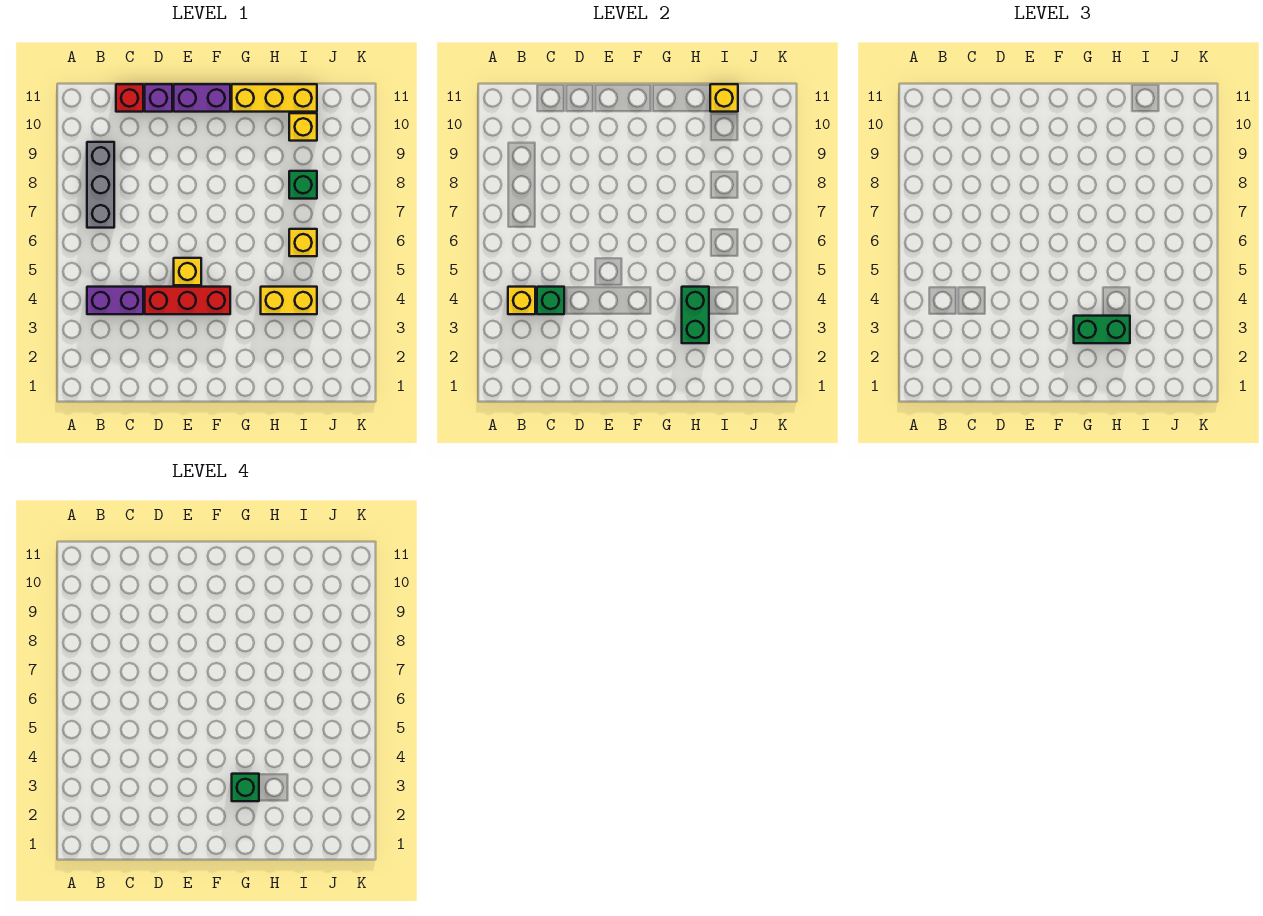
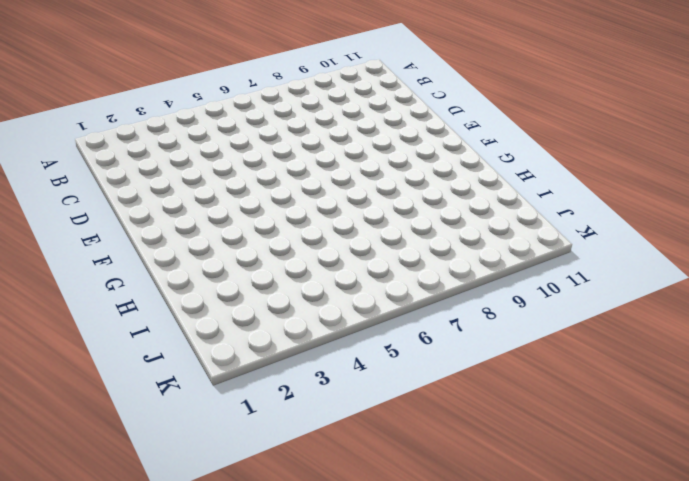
none -> purple brick B4:C4 level 1
none -> grey brick B7:B9 level 1
none -> red brick C11 level 1

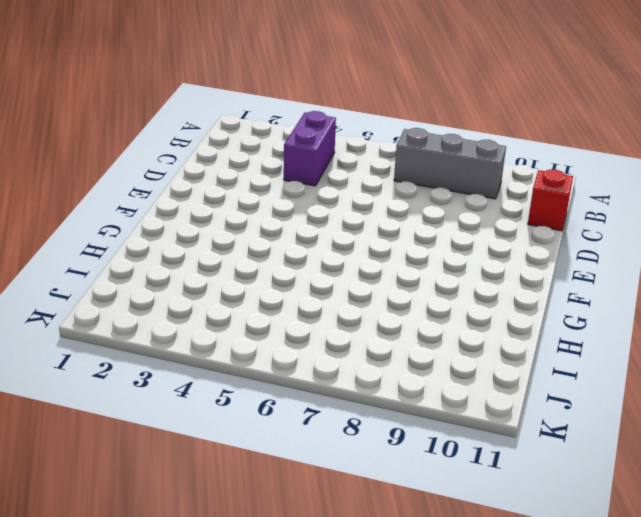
none -> red brick D4:F4 level 1
none -> purple brick D11 level 1
none -> yellow brick E5 level 1

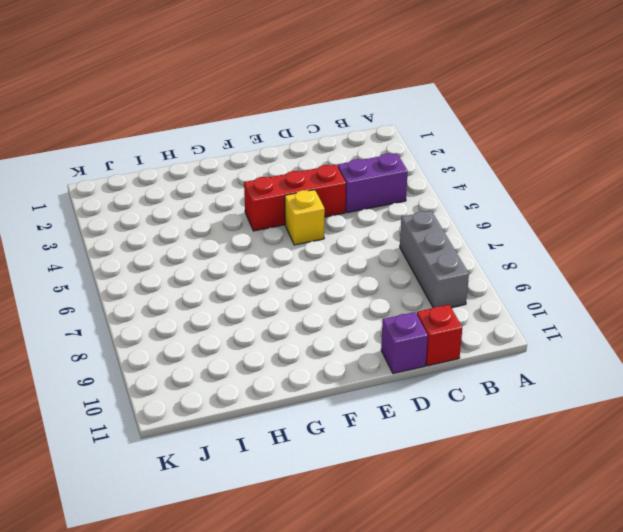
none -> purple brick E11:F11 level 1
none -> yellow brick G11:I11 level 1
none -> yellow brick H4:I4 level 1

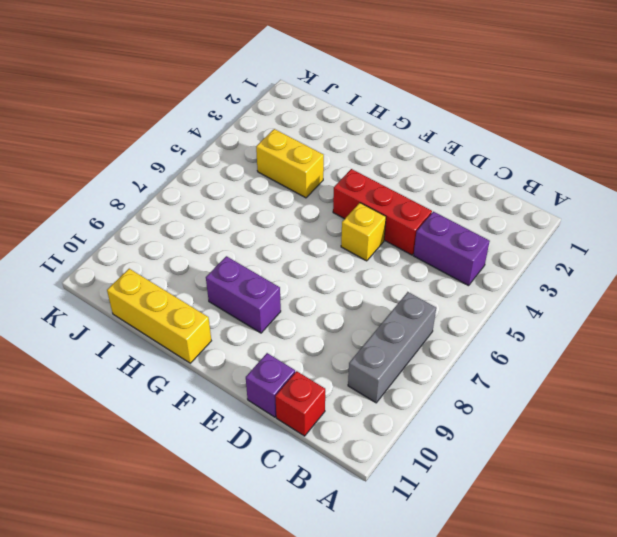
purple brick F9:G9 level 1 -> purple brick E11:F11 level 1
none -> yellow brick I6 level 1
none -> green brick I8 level 1
none -> yellow brick I10 level 1

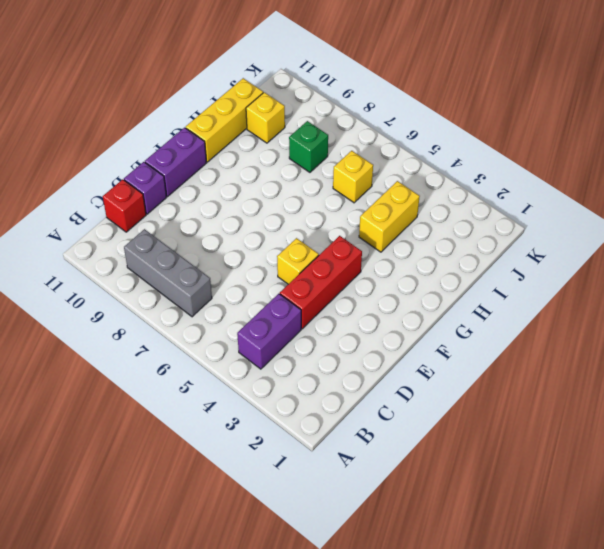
none -> yellow brick B4 level 2
none -> green brick C4 level 2
none -> green brick H3:H4 level 2

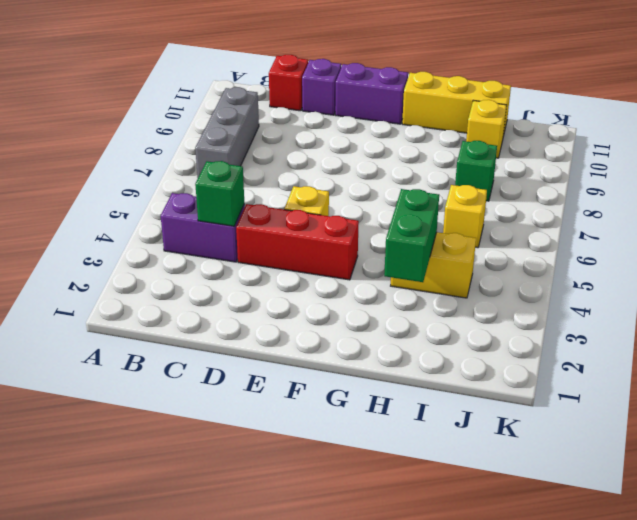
none -> yellow brick B4 level 2
none -> yellow brick I11 level 2
none -> green brick G3:H3 level 3

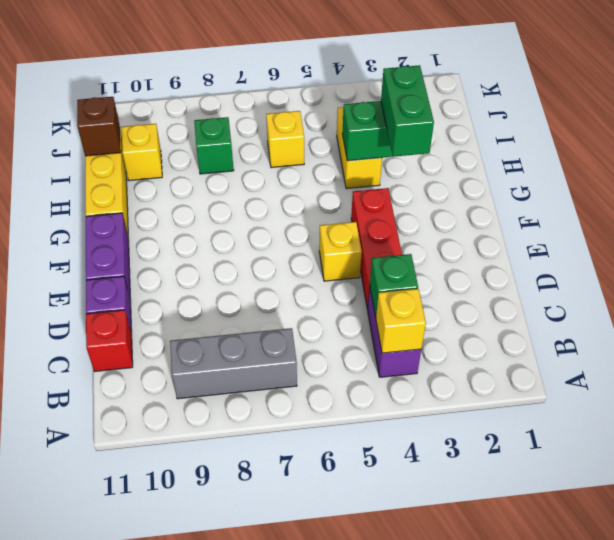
brown brick I11 level 2 -> yellow brick I11 level 2
none -> green brick G3 level 4

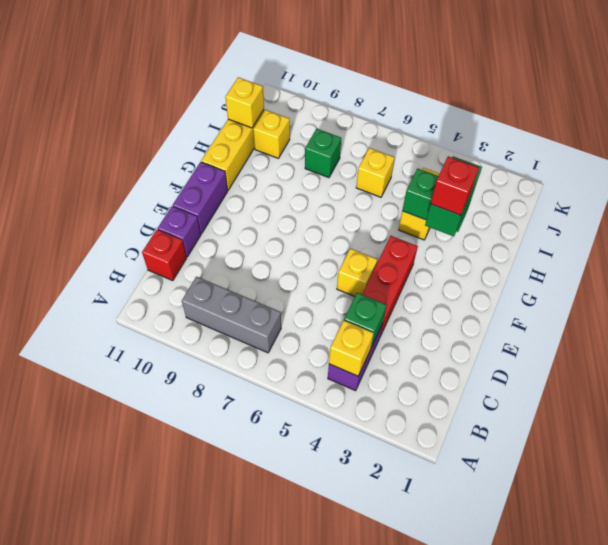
red brick G3 level 4 -> green brick G3 level 4

